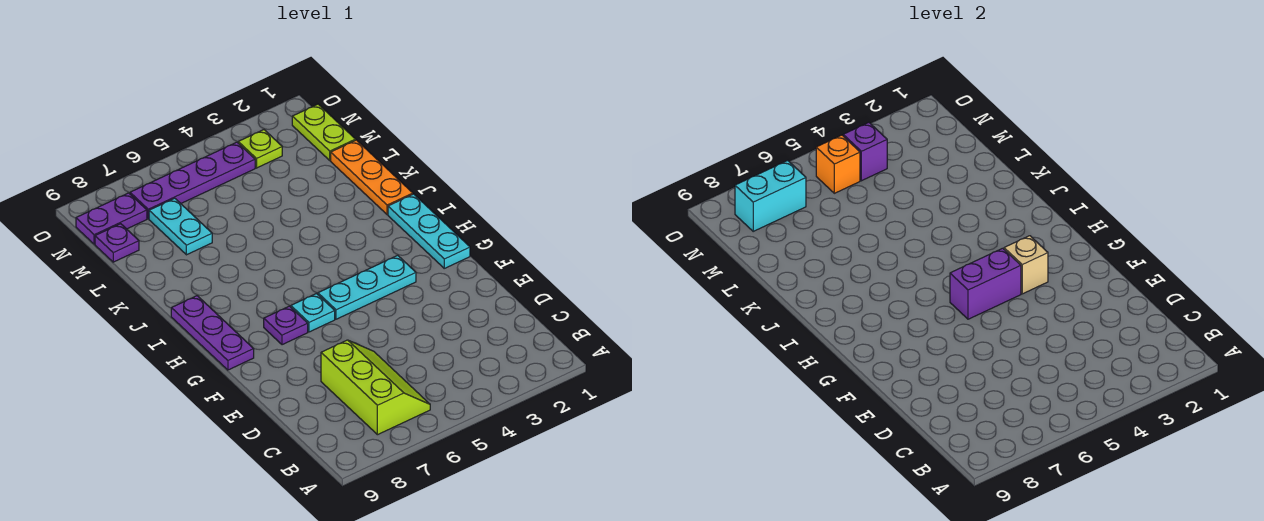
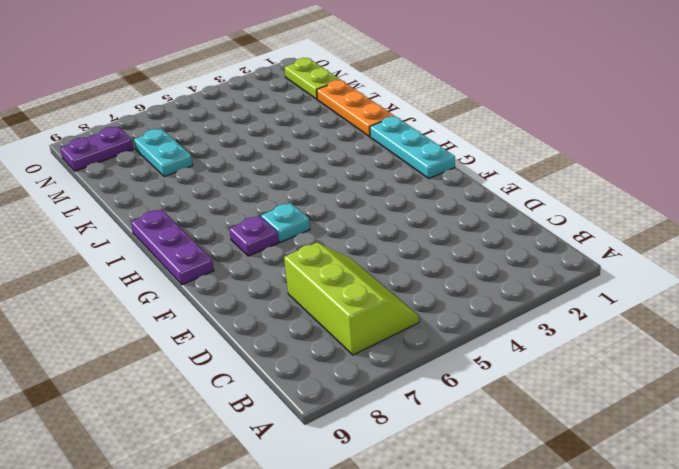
none -> cyan plate G3:G5 level 1
none -> purple plate M9 level 1
none -> lime plate N3 level 1

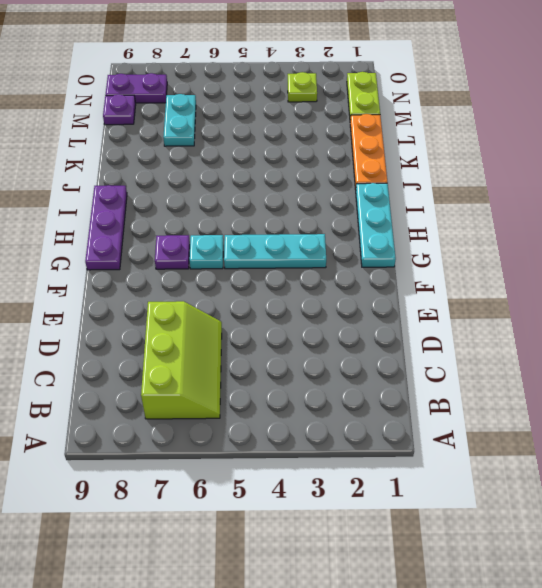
none -> purple plate N4:N7 level 1
none -> tan brick G3 level 2
none -> purple brick G4:G5 level 2

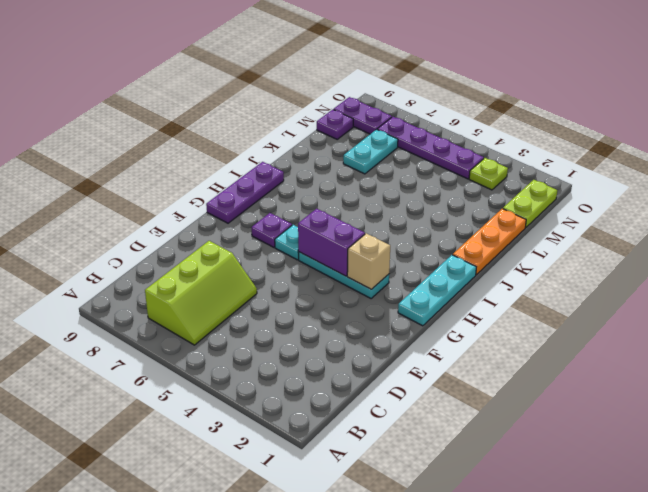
none -> purple brick N4 level 2
none -> orange brick N5 level 2
none -> cyan brick N7:N8 level 2

